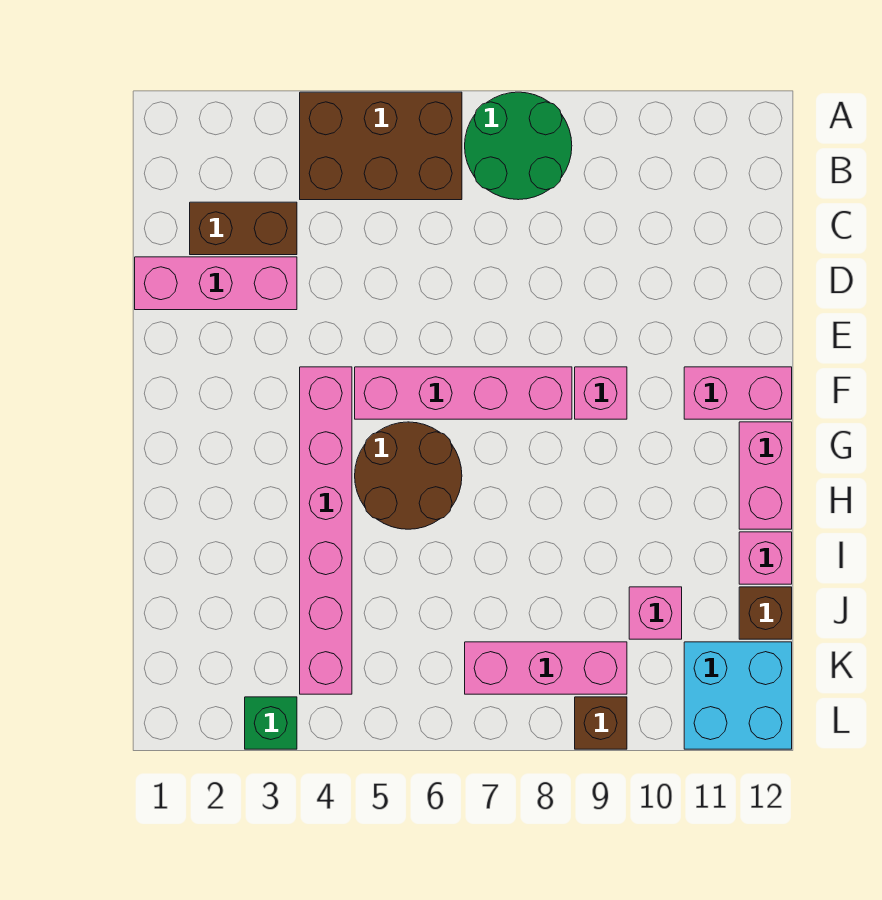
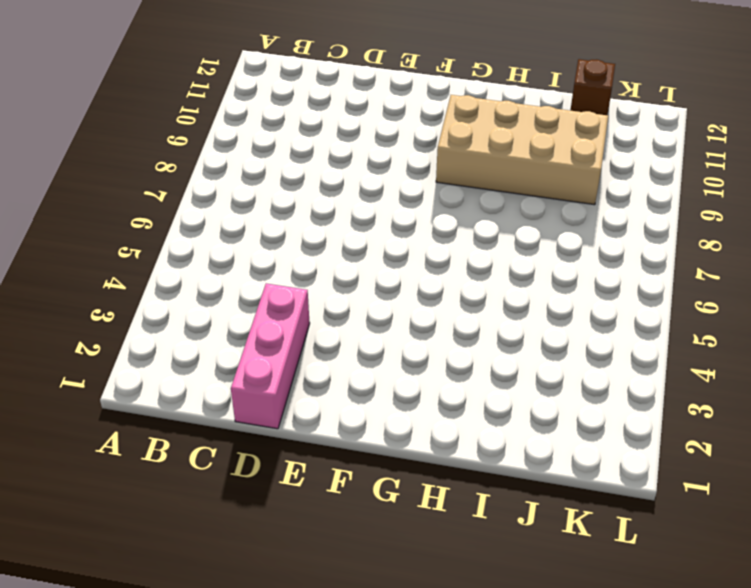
tan brick G9:J10 level 1 -> pink brick J10 level 1
none -> brown brick A4:B6 level 1
none -> green round brick A7:B8 level 1
none -> brown brick C2:C3 level 1

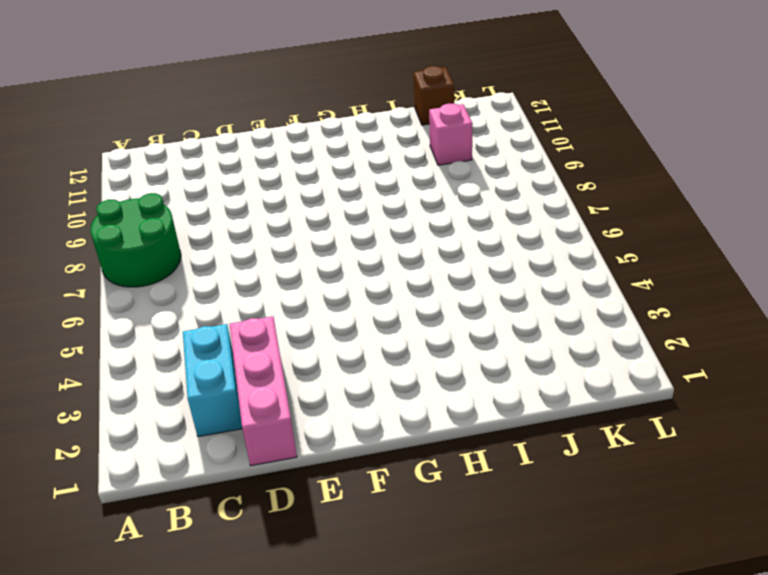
cyan brick C2:C3 level 1 -> brown brick C2:C3 level 1
none -> brown brick A4:B6 level 1
none -> pink brick F4:K4 level 1
none -> pink brick F5:F8 level 1

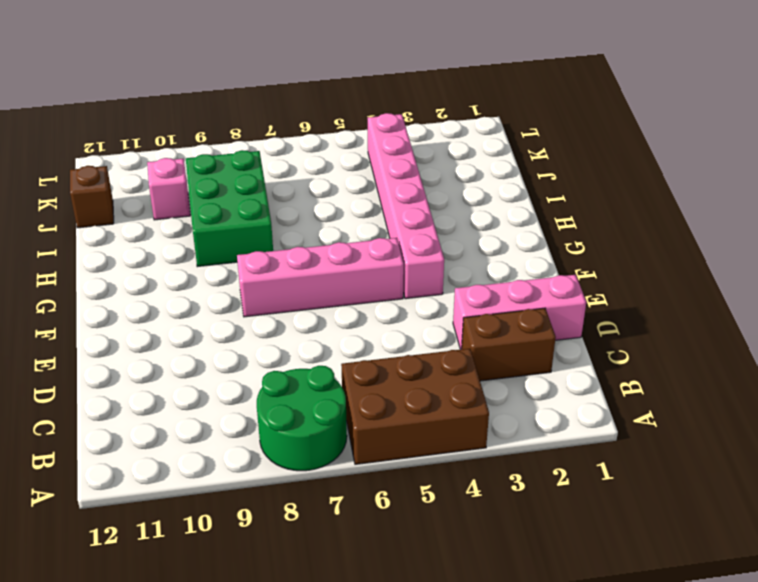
green brick H8:J9 level 1 -> none
none -> pink brick F9 level 1
none -> pink brick F11:F12 level 1
none -> brown round brick G5:H6 level 1

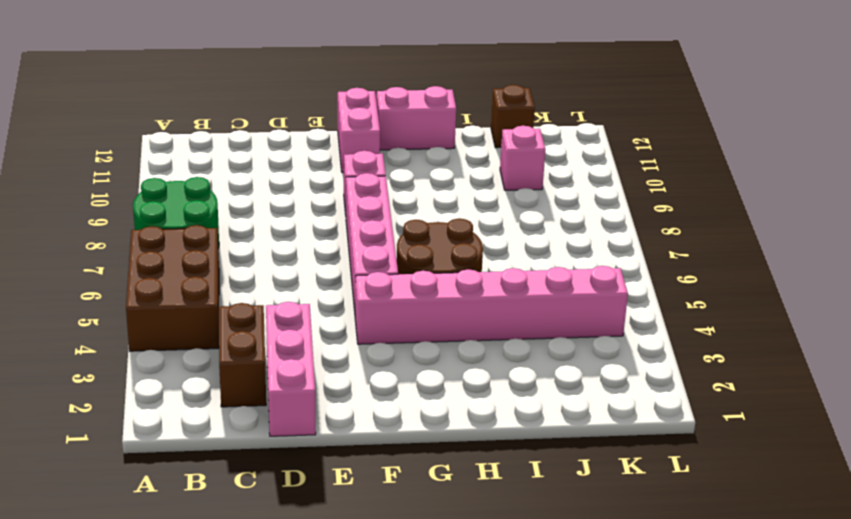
none -> pink brick I12 level 1
none -> pink brick K7:K9 level 1
none -> cyan brick K11:L12 level 1

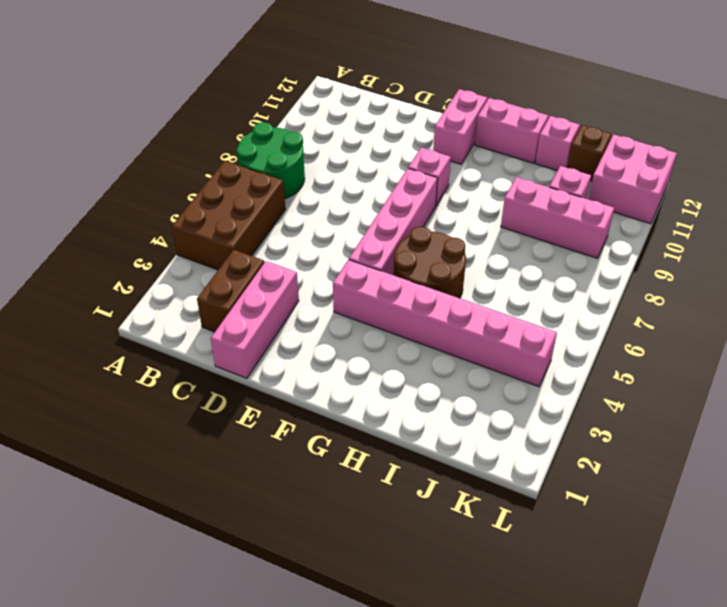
pink brick I9:K9 level 1 -> pink brick K7:K9 level 1
pink brick K11:L12 level 1 -> cyan brick K11:L12 level 1
none -> green brick L3 level 1
none -> brown brick L9 level 1

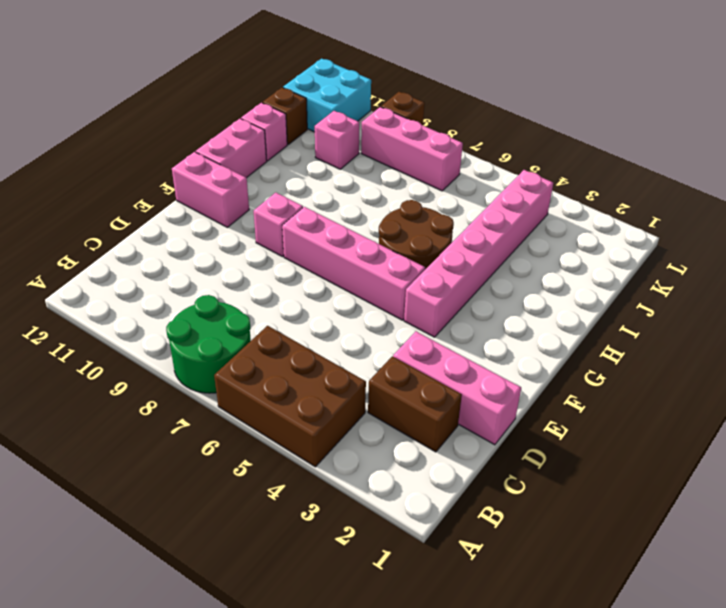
none -> green brick L3 level 1

